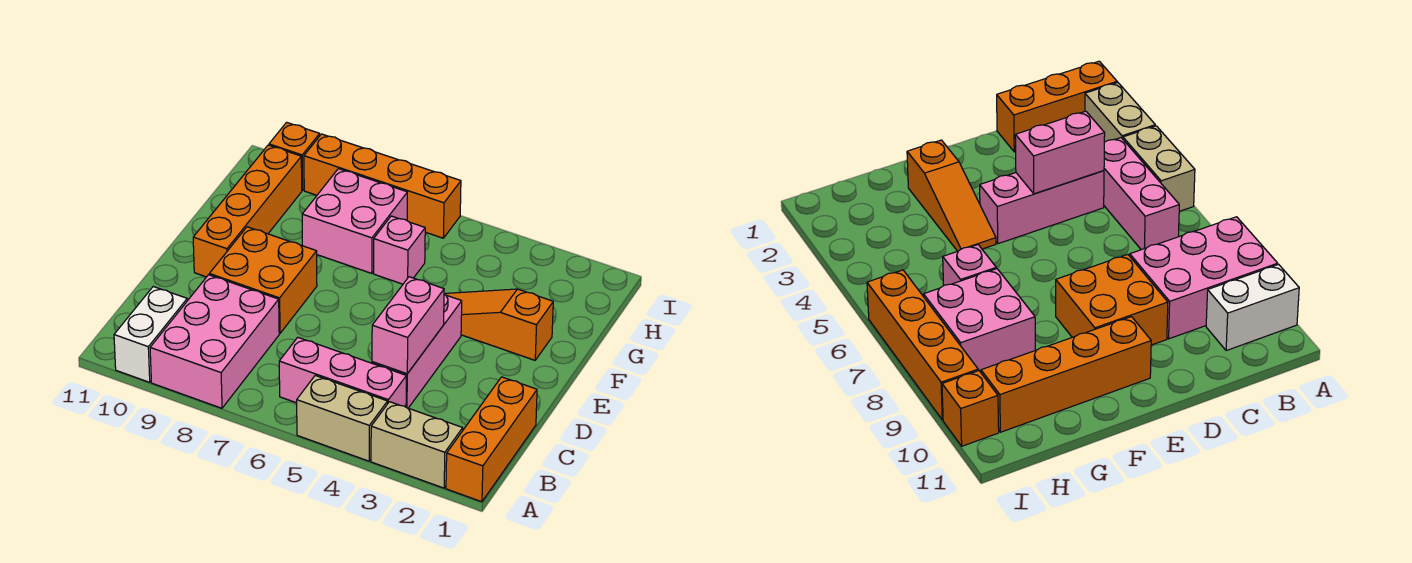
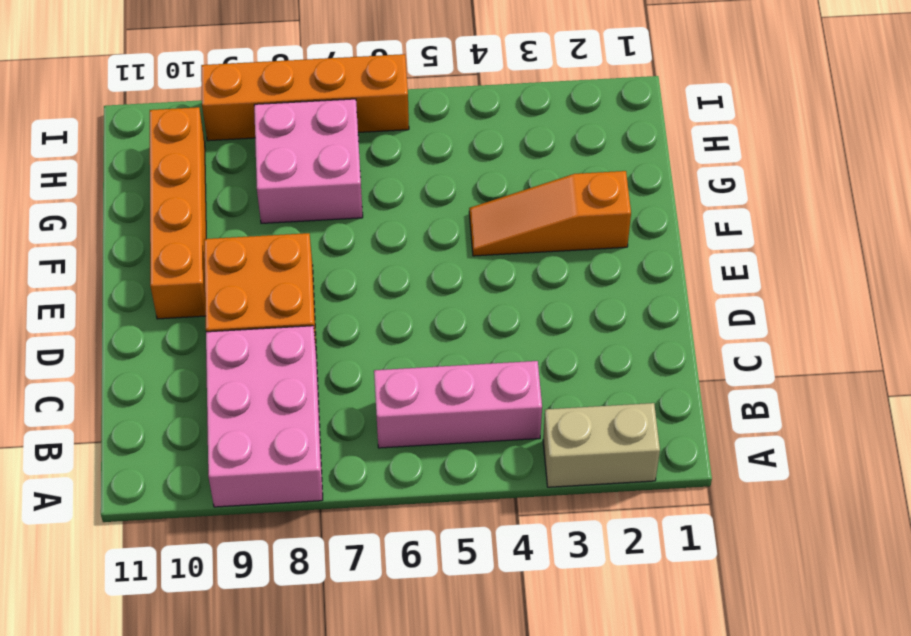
none -> orange brick A1:C1 level 1
none -> tan brick A4:A5 level 1
none -> white brick A10:B10 level 1

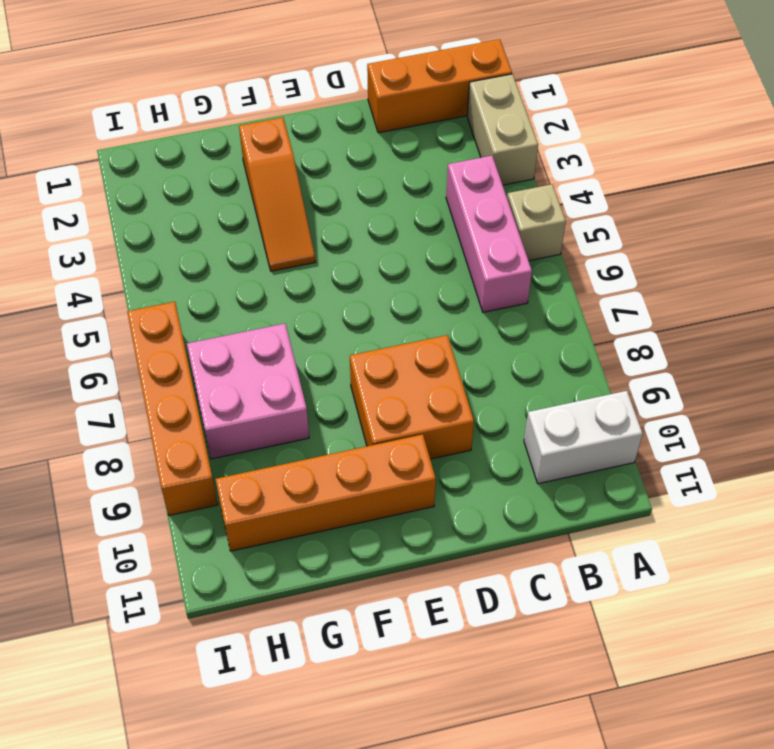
tan brick A5 level 1 -> tan brick A4:A5 level 1
none -> pink brick A8:C9 level 1
none -> pink brick C4:E4 level 1
none -> pink brick G6 level 1

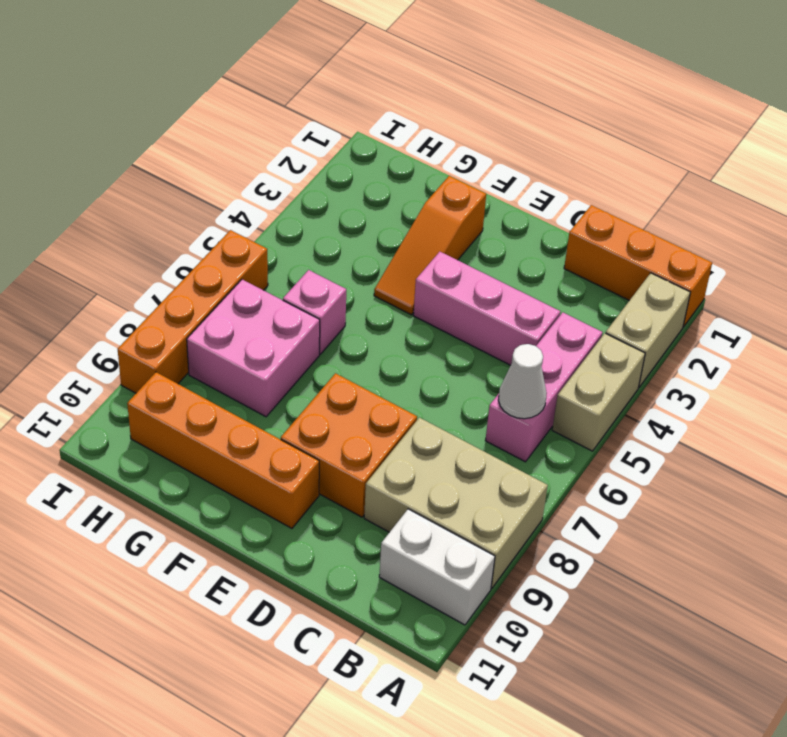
tan brick A8:C9 level 1 -> pink brick A8:C9 level 1
white cone B6 level 2 -> none
none -> orange brick I10 level 1
none -> pink brick C4:D4 level 2

